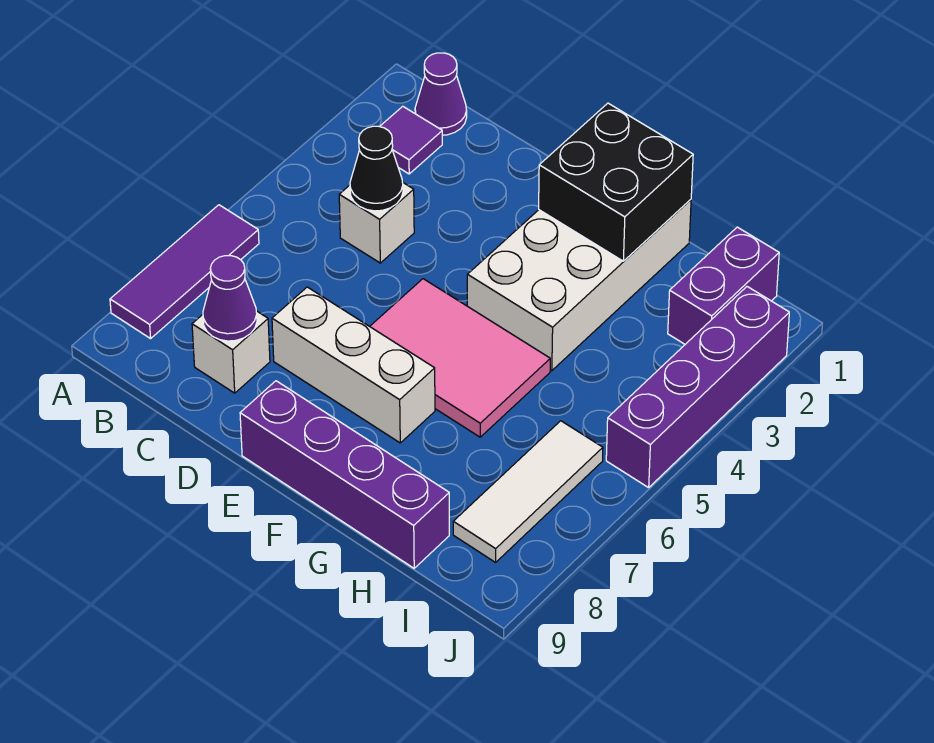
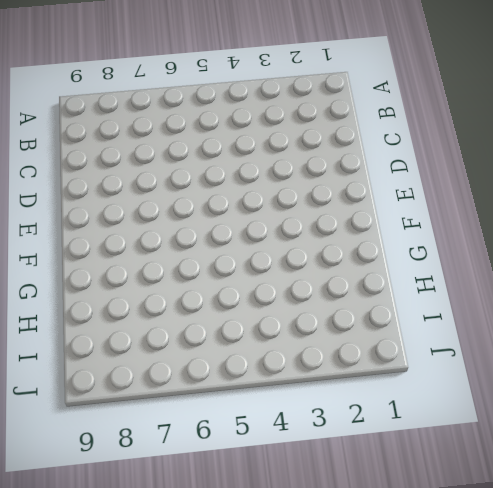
none -> purple tile A6:A8 level 1
none -> purple cone B1 level 1
none -> purple tile B2 level 1

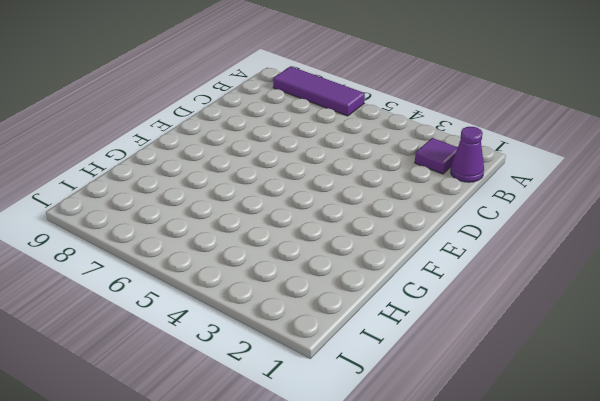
none -> white brick C4 level 1
none -> white brick C8 level 1
none -> white brick D7:F7 level 1

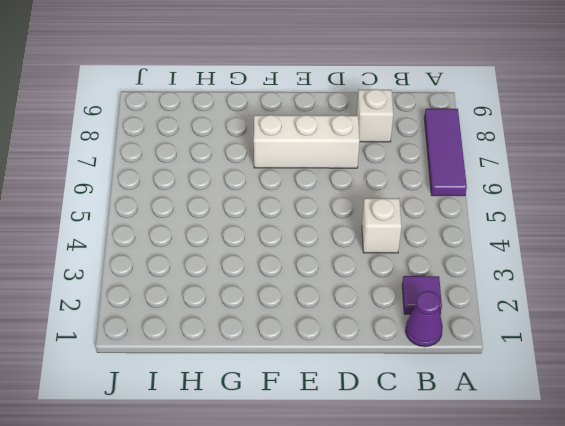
none -> pink tile E5:G6 level 1
none -> purple brick E9:H9 level 1
none -> white brick F1:G4 level 1

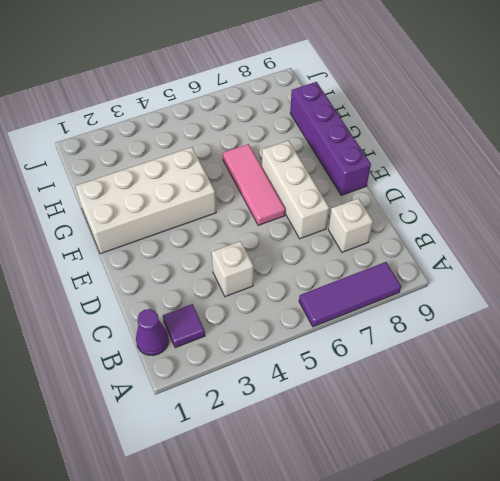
pink tile E6:G6 level 1 -> pink tile E5:G6 level 1
none -> purple brick I1:I2 level 1
none -> white tile I6:I8 level 1
none -> purple brick J2:J5 level 1

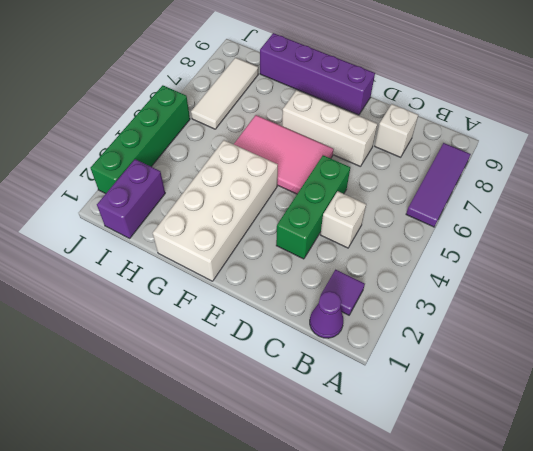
green brick D3:D5 level 1 -> none
green brick J2:J5 level 1 -> purple brick J2:J5 level 1
none -> black cone C4 level 2
none -> purple cone C8 level 2
none -> black brick F1:G2 level 2

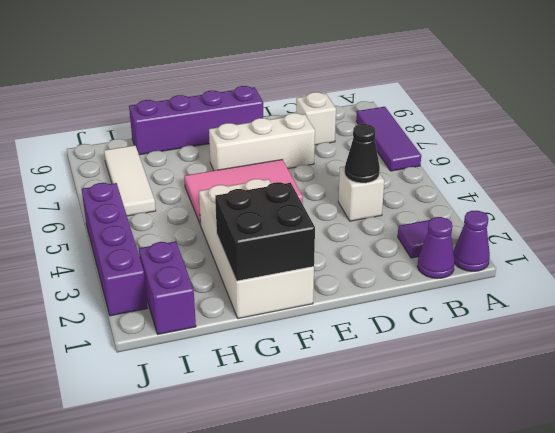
purple cone A1 level 1 -> purple cone C8 level 2

